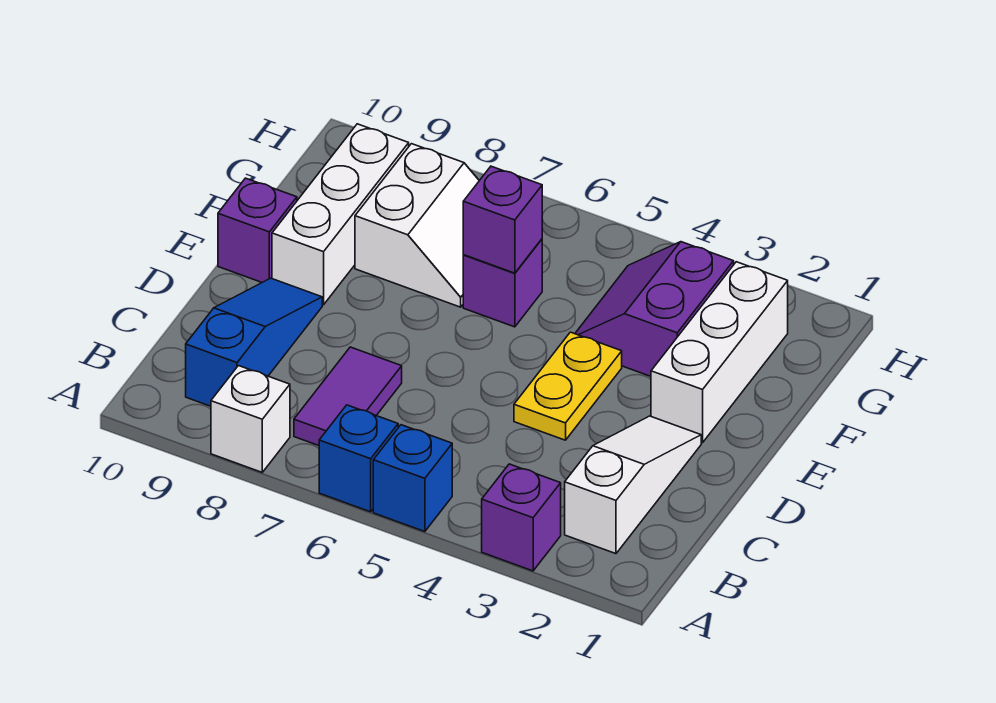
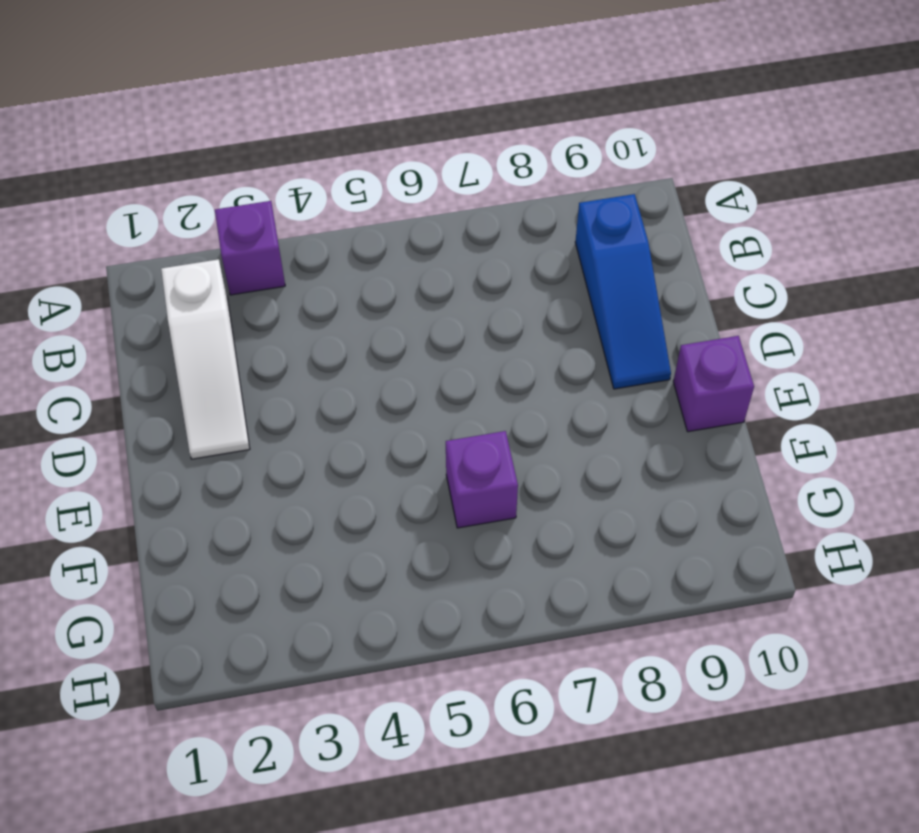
none -> blue brick A5 level 1
none -> blue brick A6 level 1
none -> white brick A8 level 1

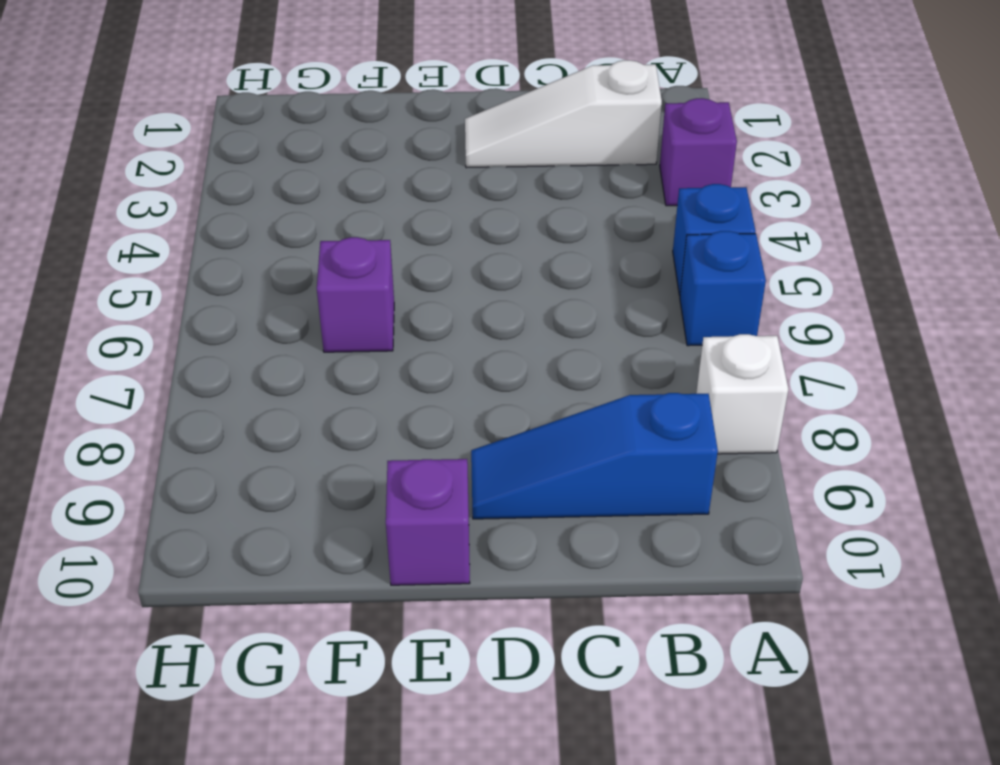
none -> purple tile B7:C7 level 1
none -> yellow plate D4:E4 level 1
none -> white brick E2:G2 level 1

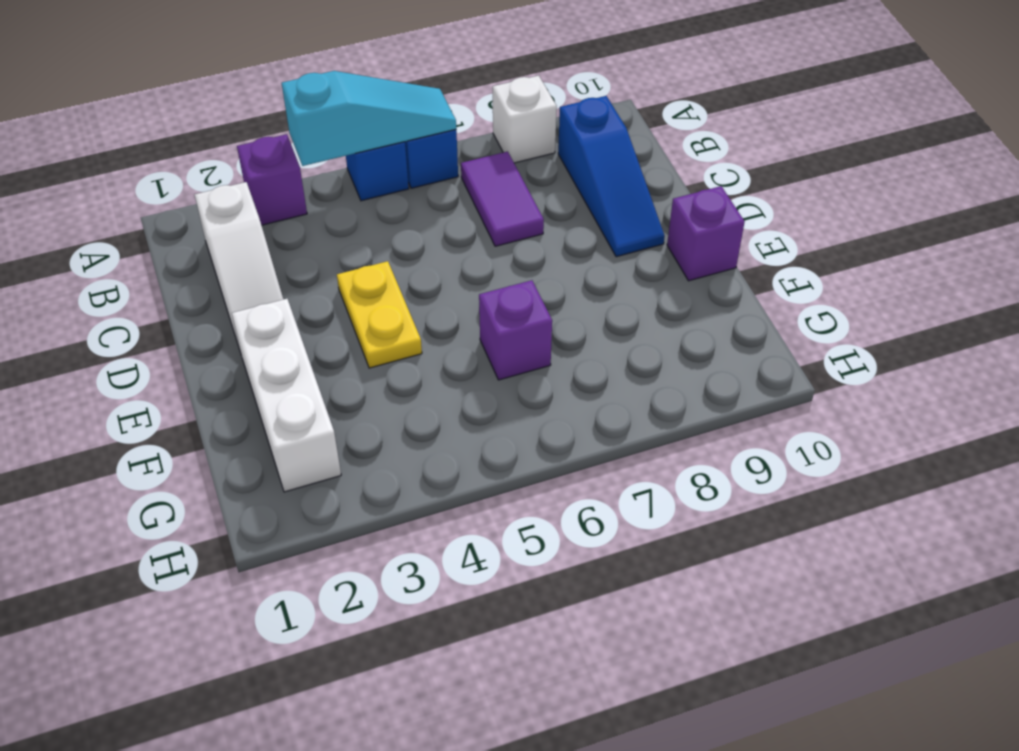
cyan slope A4:A6 level 2 top 4 -> none
none -> white brick E9:G9 level 1
none -> purple slope F3:G4 level 1 top 3
none -> white slope F7:G8 level 1 top 8

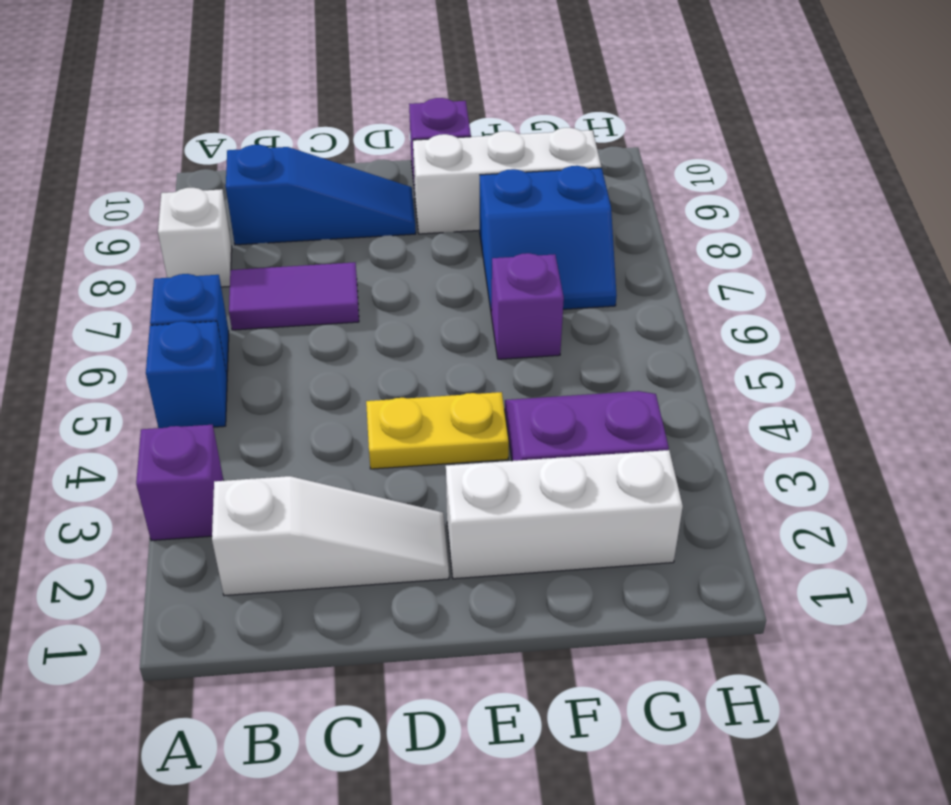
blue slope F7:G8 level 1 top 8 -> white slope F7:G8 level 1 top 8
none -> purple brick F6 level 2

